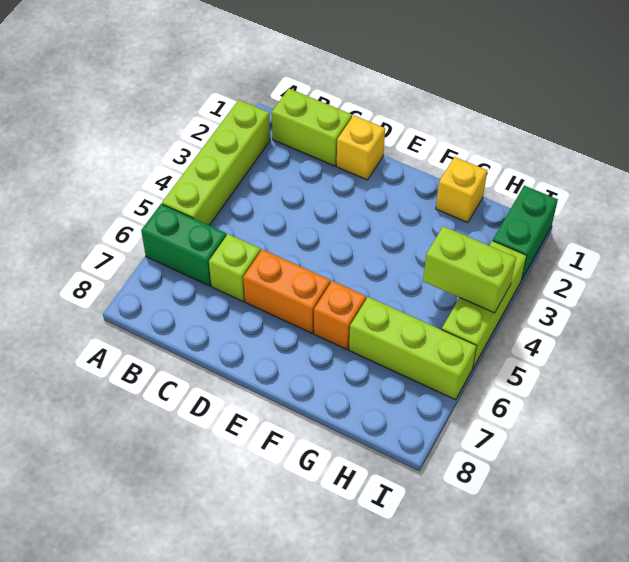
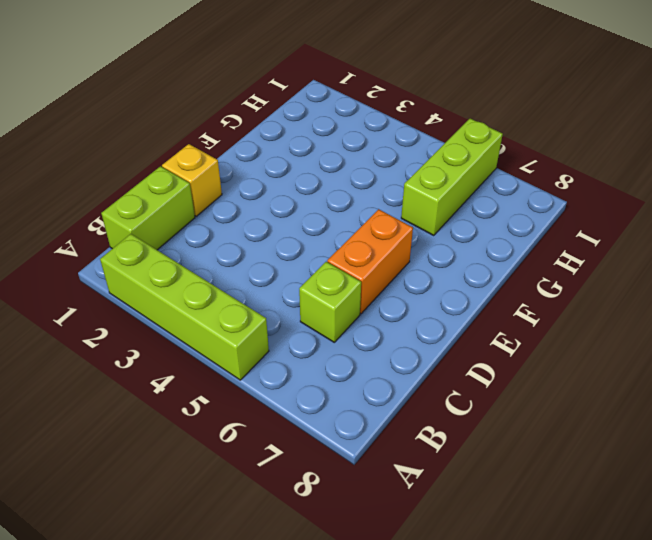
none -> green brick A6:B6 level 1
none -> orange brick F6 level 1
none -> yellow brick G1 level 1

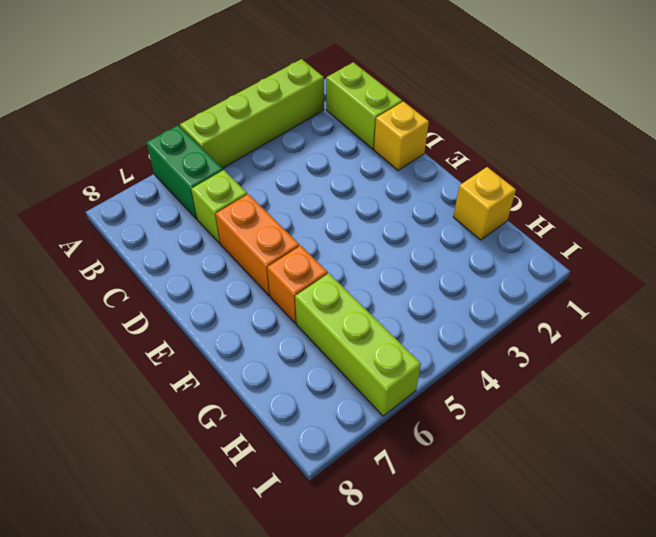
none -> green brick I1:I2 level 1
none -> lime brick I3:I5 level 1
none -> lime brick H4:I4 level 2

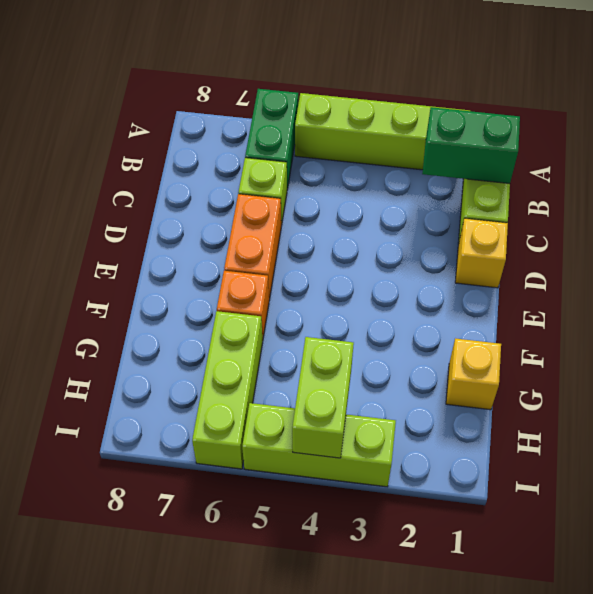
green brick B1:B2 level 2 -> green brick I1:I2 level 1

